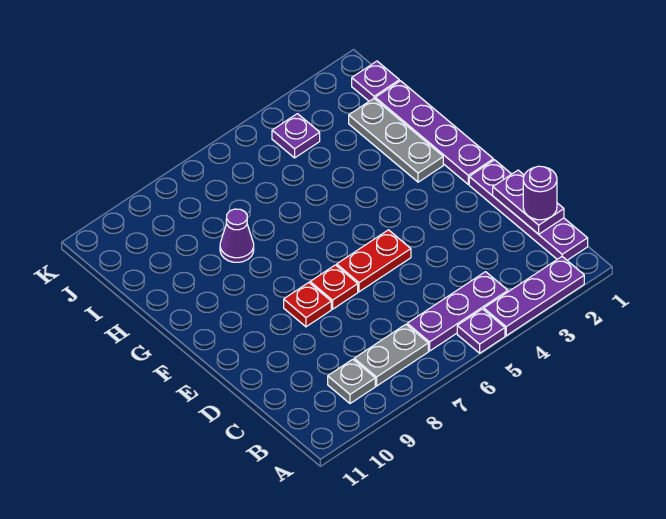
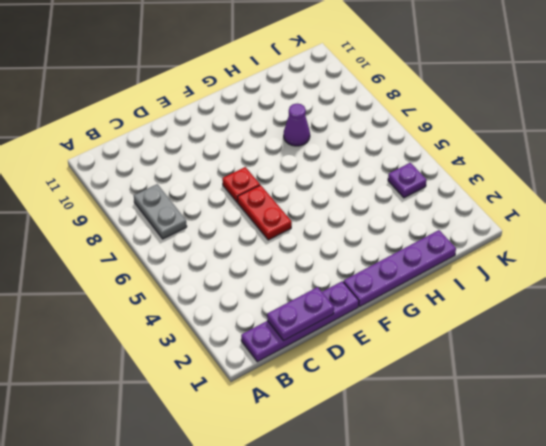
none -> purple plate A2:A4 level 1
none -> purple plate A5 level 1
none -> purple plate B4:B6 level 1

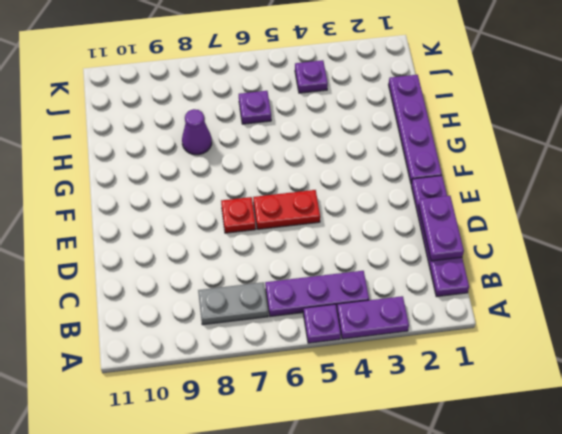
purple plate A3:A4 level 1 -> purple plate A2:A4 level 1
purple plate I6 level 1 -> purple plate J1 level 1
none -> grey plate B9 level 1
none -> red plate E8 level 1
none -> grey plate G2:I2 level 1

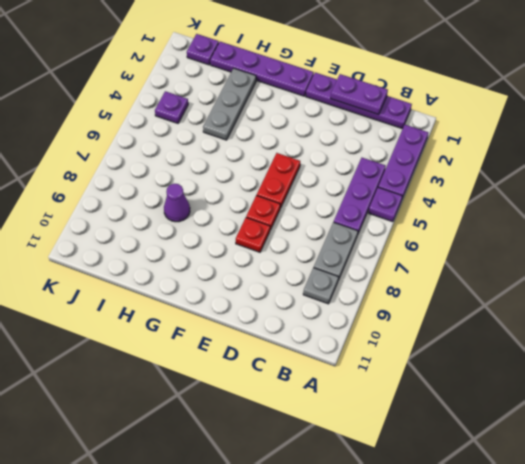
grey plate H2:H4 level 1 -> grey plate G2:I2 level 1
none -> purple round brick C1 level 3

